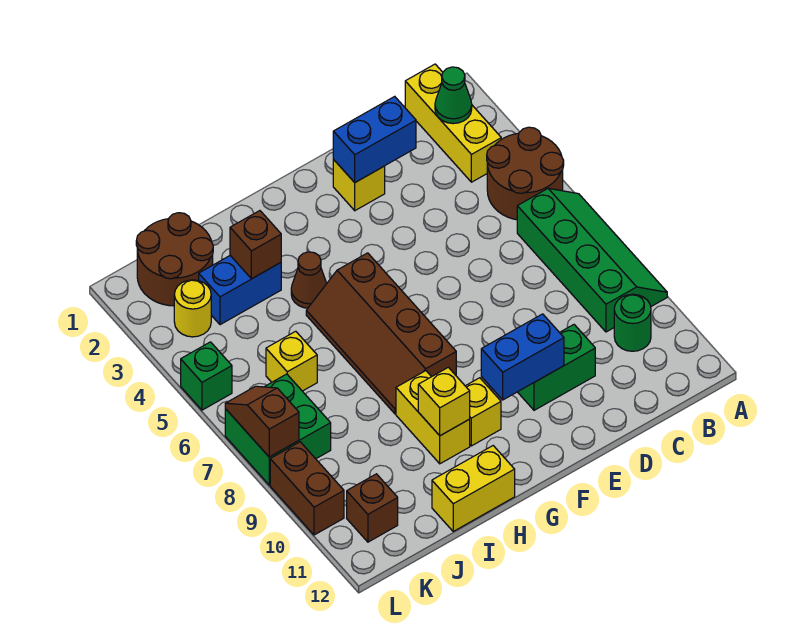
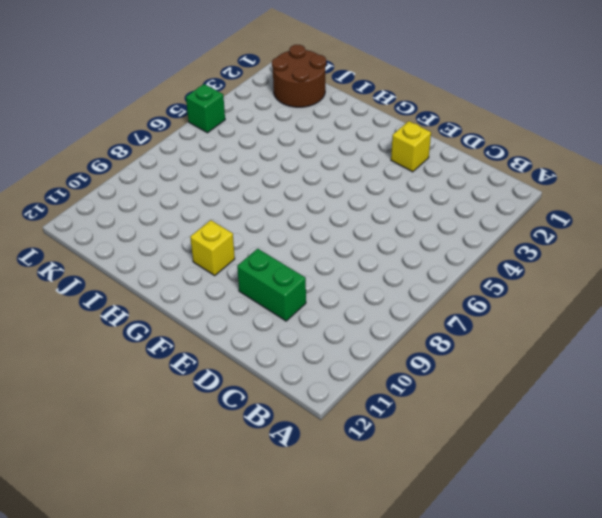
none -> brown round brick A4:B5 level 1
none -> green slope A6:B9 level 1 top B
none -> yellow brick B1:B3 level 1

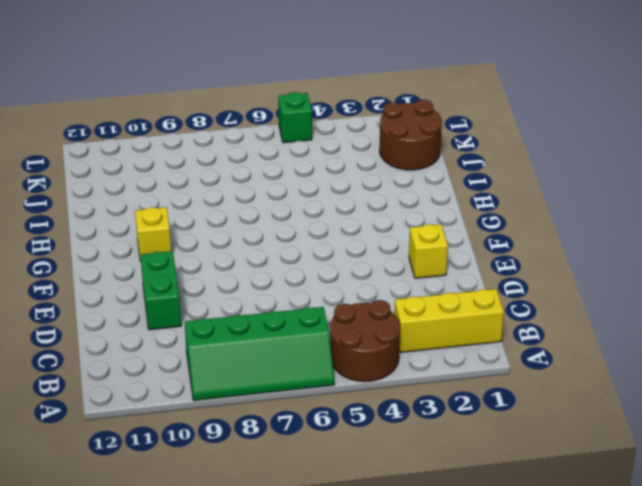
none -> green round brick B10 level 1
none -> brown slope G5:H8 level 1 top G
none -> brown cone H4 level 1

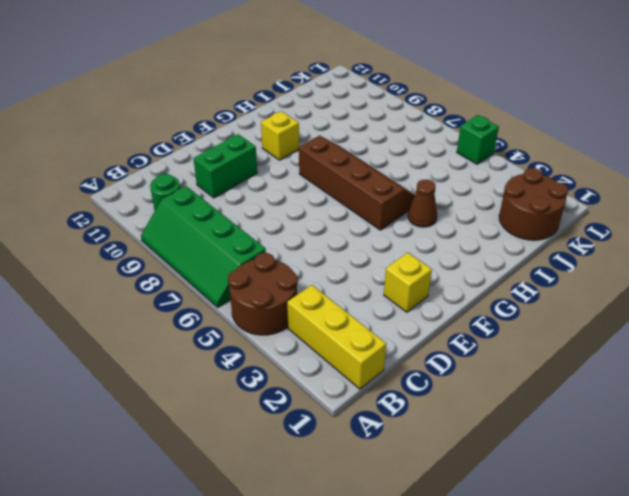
none -> yellow brick H9:H10 level 1
none -> yellow brick H12:I12 level 1
none -> blue brick I3:J3 level 1

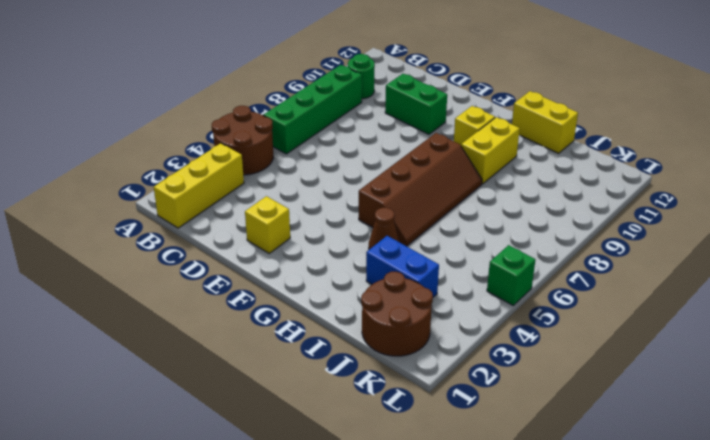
none -> yellow brick J6 level 1
none -> yellow round brick K3 level 1
none -> green brick K7:L8 level 1

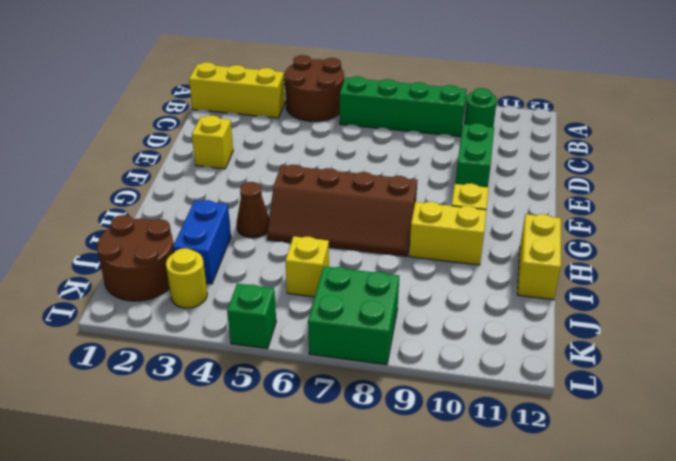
none -> brown brick K11 level 1
none -> brown brick L9:L10 level 1
none -> green cone B2 level 2

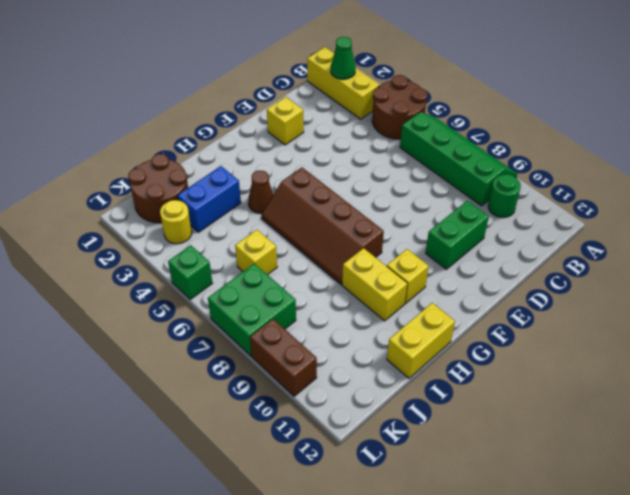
none -> brown brick K11 level 1
none -> blue brick D2:E2 level 2
none -> blue brick E10:F10 level 2

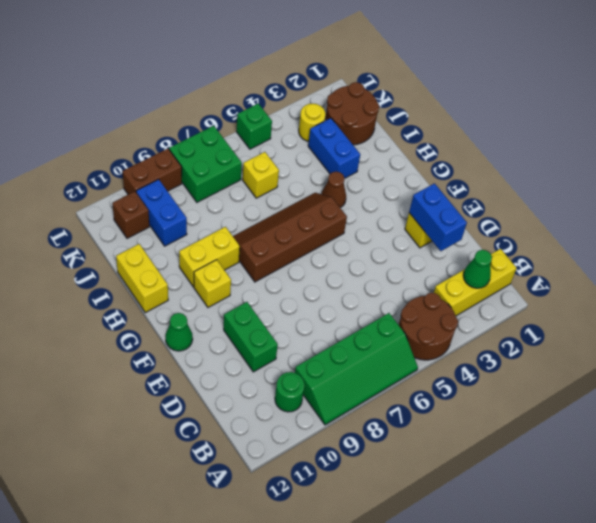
green cone F12 level 1 -> none
blue brick J10:K10 level 1 -> blue brick E10:F10 level 2
none -> yellow brick H10 level 2
none -> brown brick I3 level 2
none -> brown slope L7:L8 level 2 top 8

